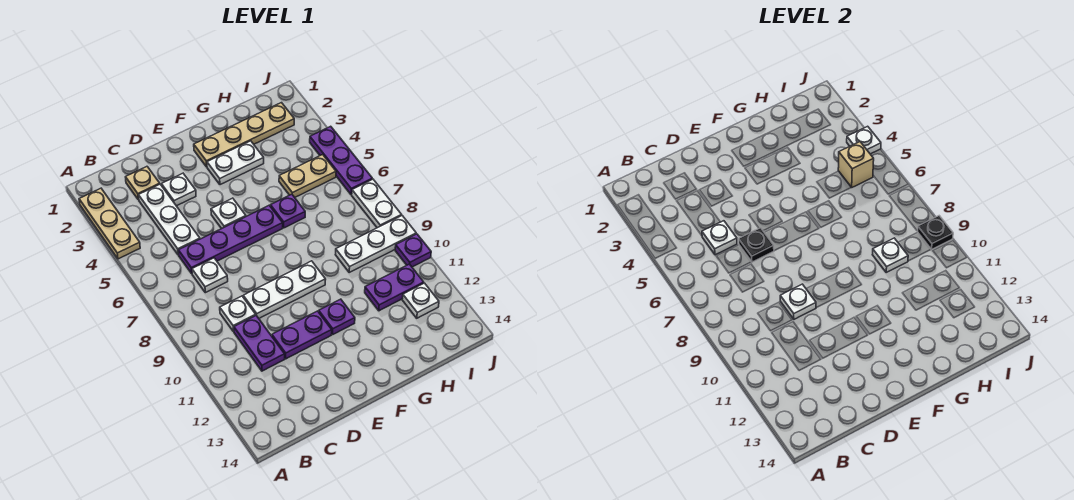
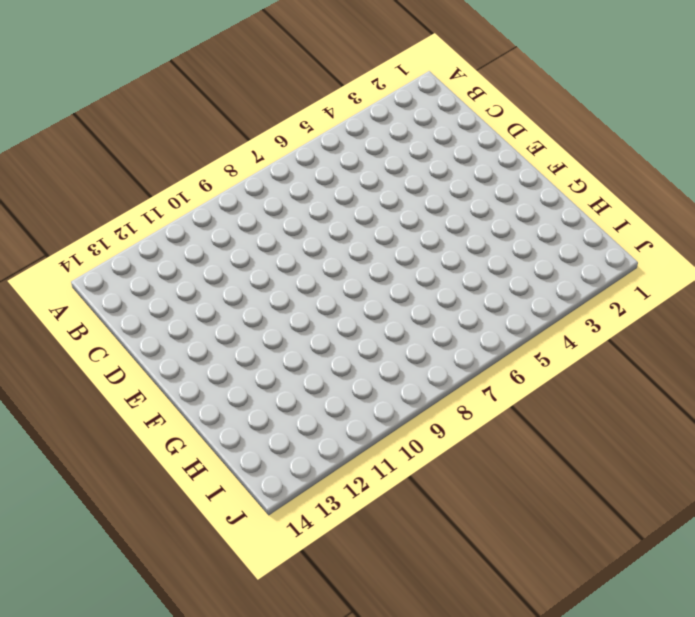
none -> tan plate A2:A4 level 1
none -> tan plate C2 level 1
none -> white plate C3:C5 level 1

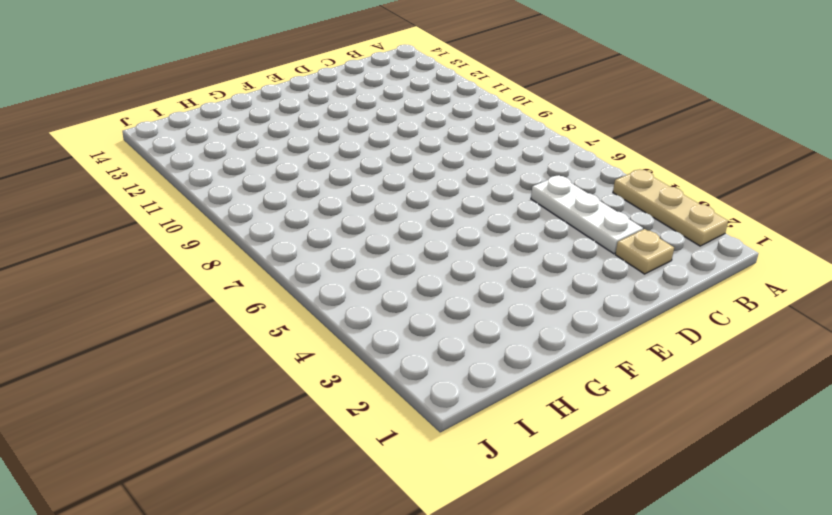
none -> purple plate C6:F6 level 1
none -> white plate C7 level 1
none -> white plate C9 level 1

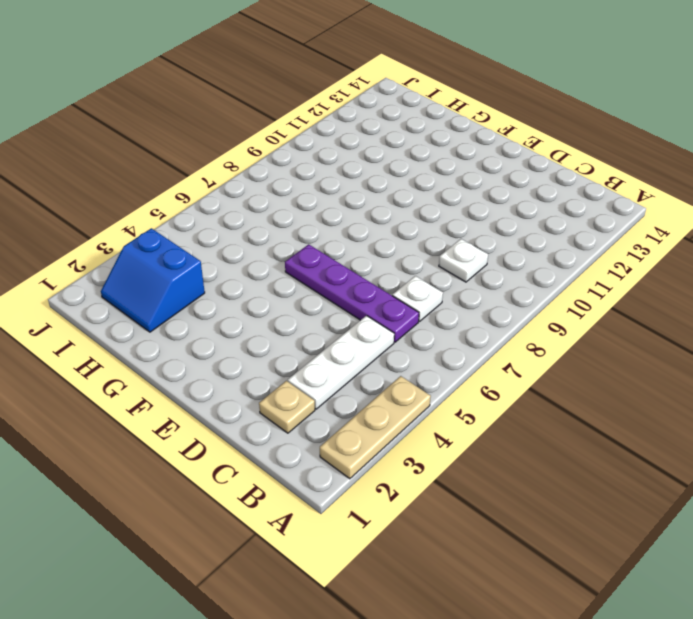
blue slope H2:I3 level 1 top 3 -> tan plate F2:I2 level 1
none -> purple plate C10:C11 level 1
none -> white plate D3 level 1
none -> white plate D9:F9 level 1

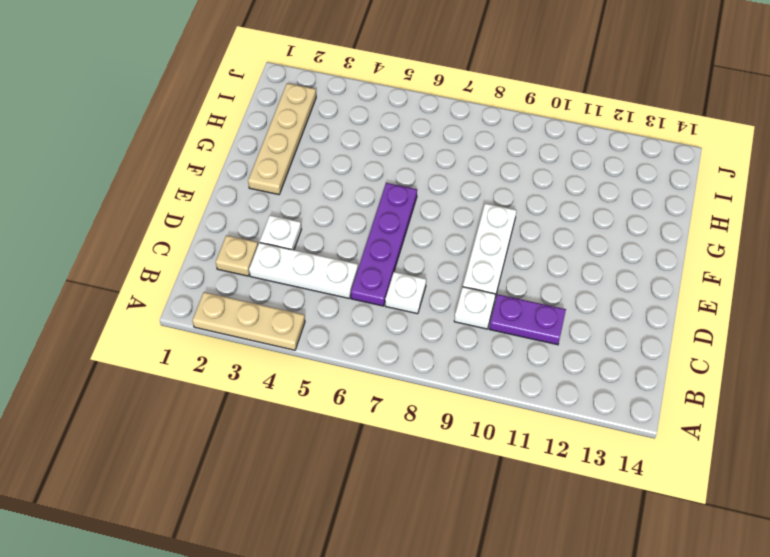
none -> purple plate D11:E11 level 1
none -> white plate E5 level 1
none -> white plate F3:G3 level 1

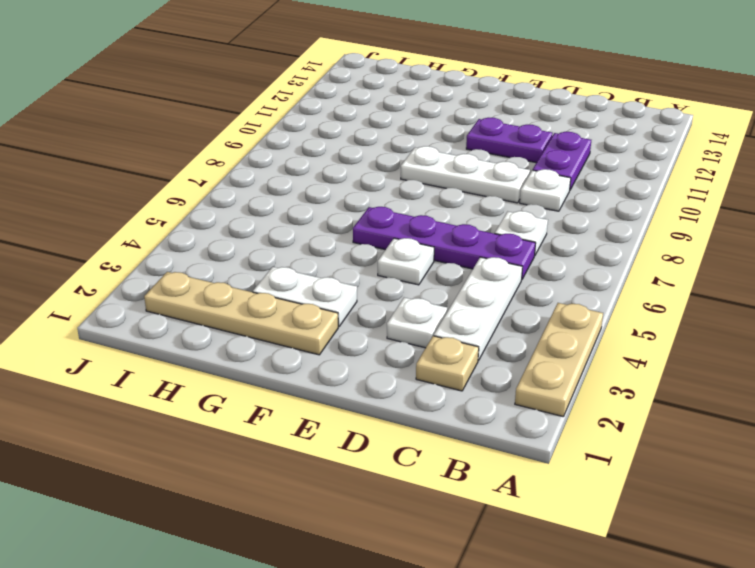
none -> purple plate F11 level 1
none -> purple plate G6 level 1
none -> tan plate H5:I5 level 1

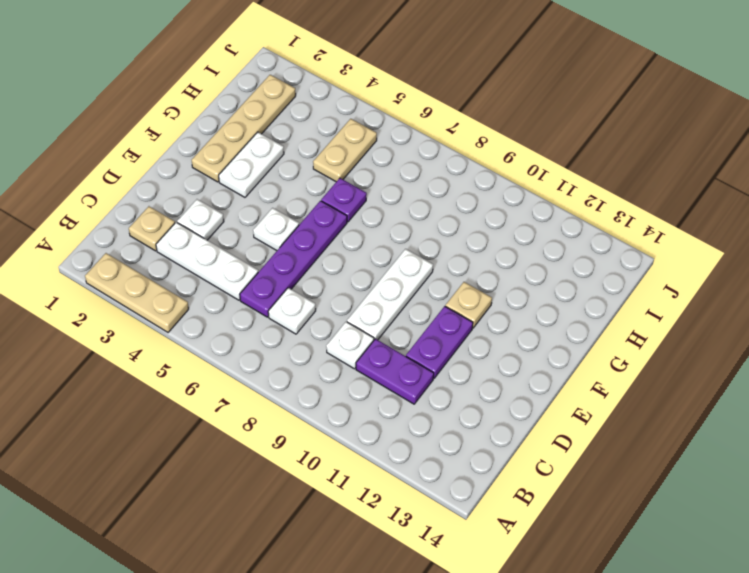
tan plate F11 level 1 -> purple plate F11 level 1
none -> white plate H9:J9 level 1
none -> purple plate H11:I11 level 1
none -> white plate I12 level 1

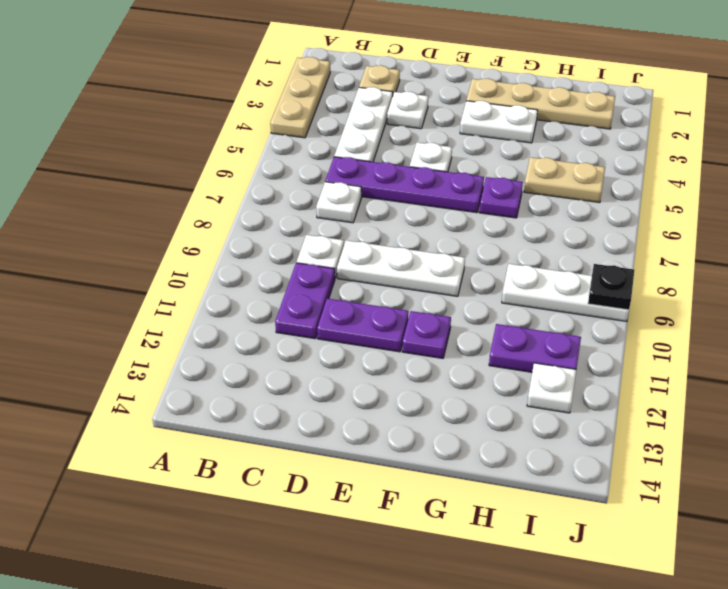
none -> purple plate J4:J6 level 1
none -> white plate J7:J8 level 1
none -> purple plate J10 level 1

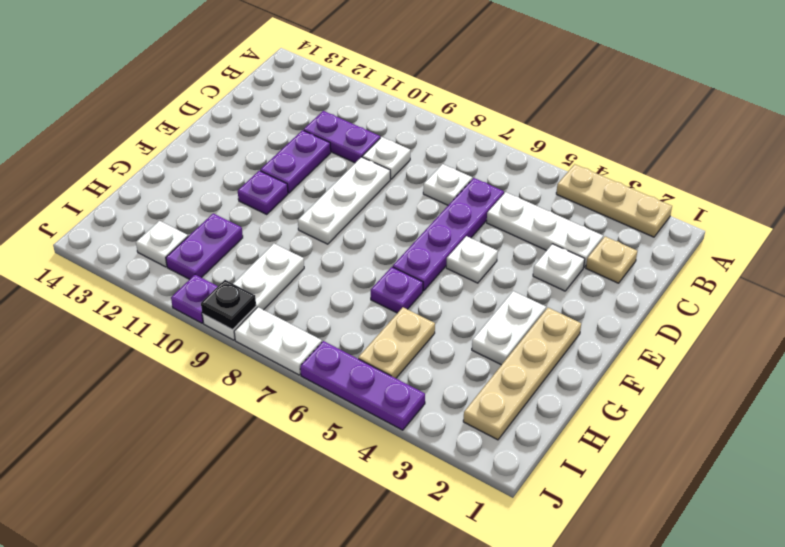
none -> white plate C5 level 2
none -> black plate D6 level 2
none -> white plate D9 level 2

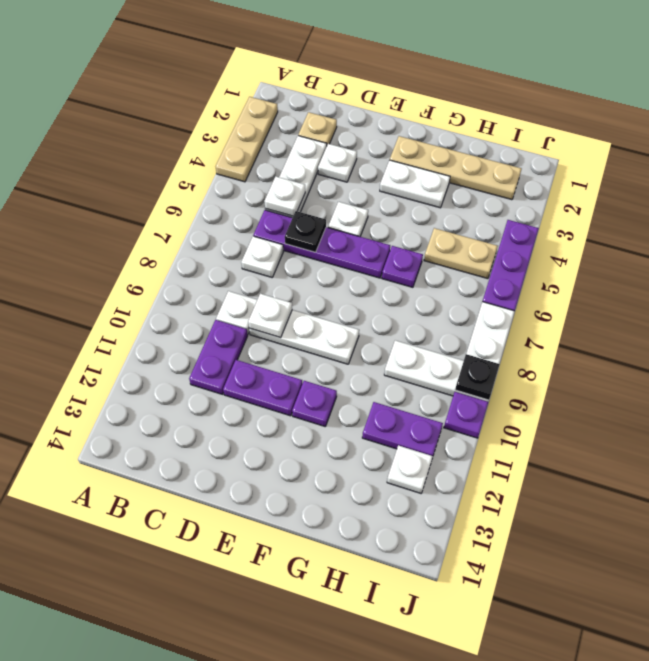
none -> white plate H9 level 2
none -> tan brick I5 level 2
none -> white plate J4 level 2

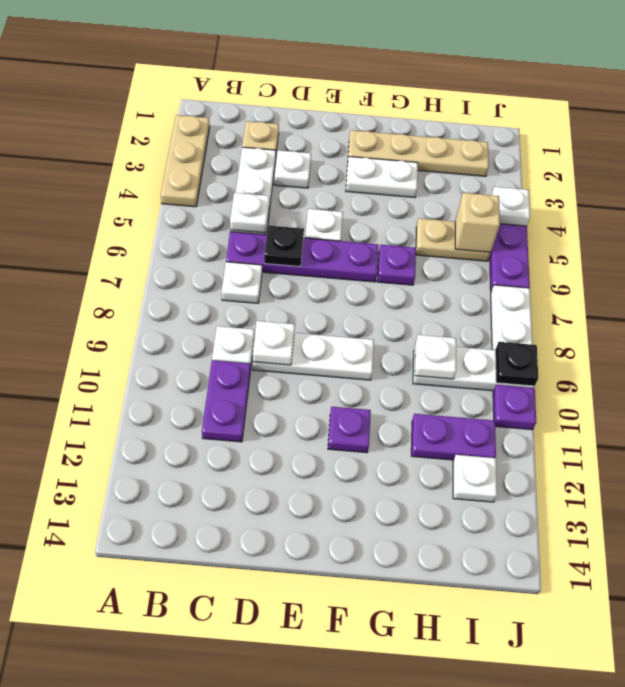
none -> purple plate D11:E11 level 1

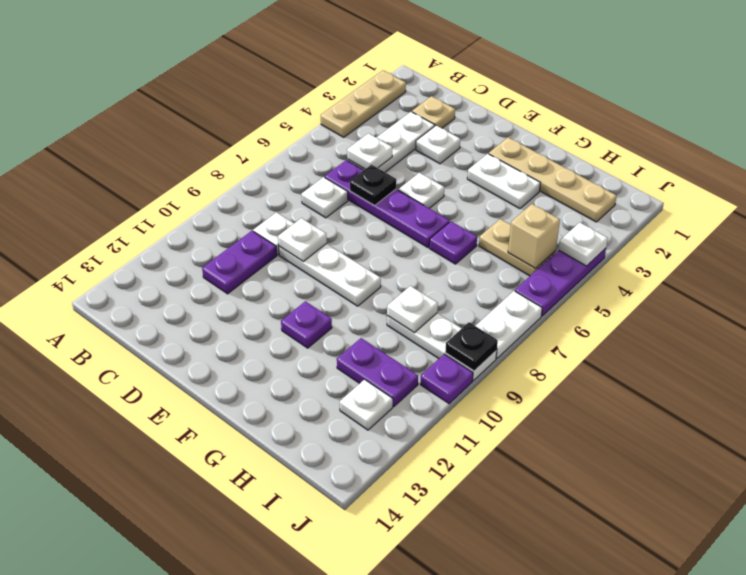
none -> purple plate D11:E11 level 1

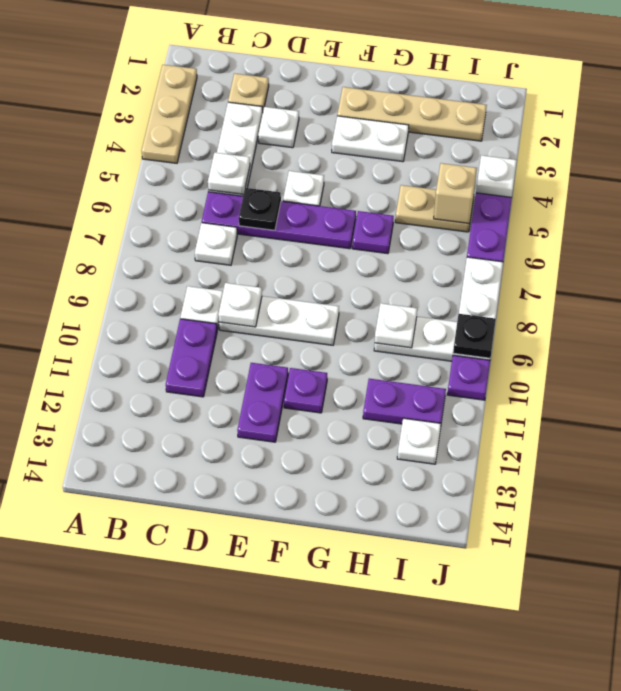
purple plate E11:E12 level 1 -> purple plate D11:E11 level 1

